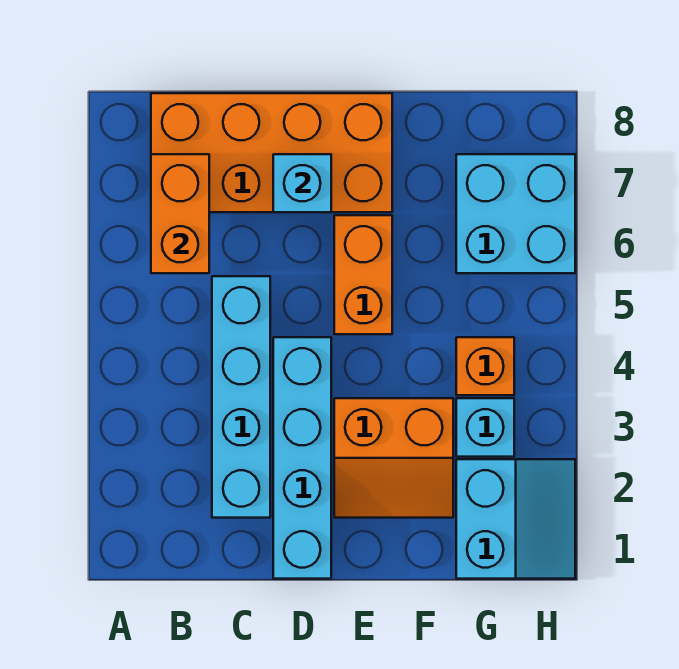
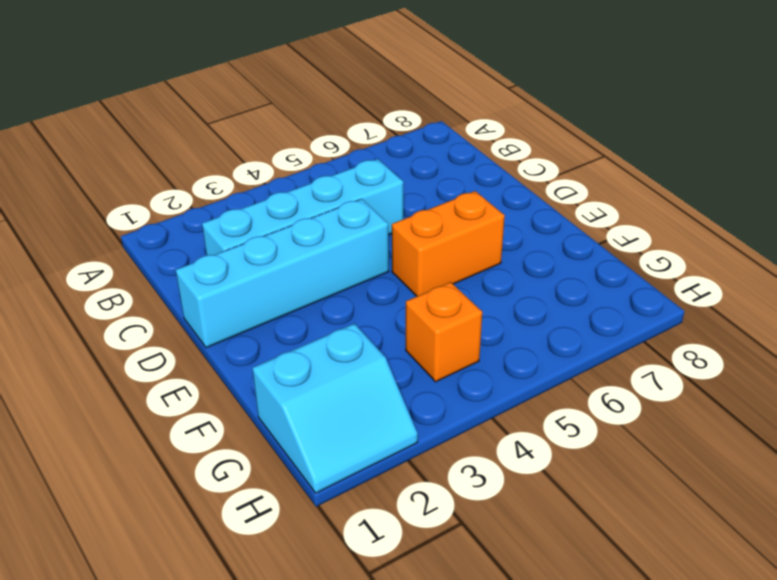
none -> orange brick B7:E8 level 1
none -> orange slope E2:F3 level 1 top 3

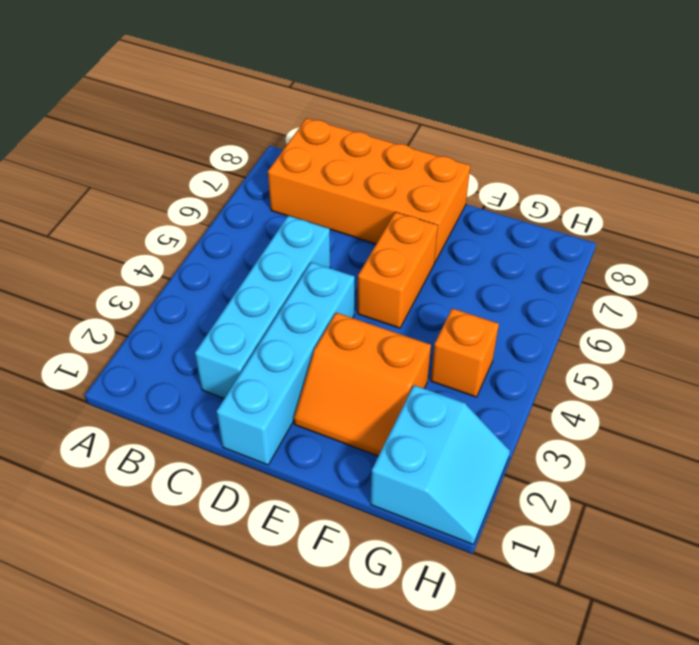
none -> cyan brick G3 level 1
none -> cyan brick G6:H7 level 1

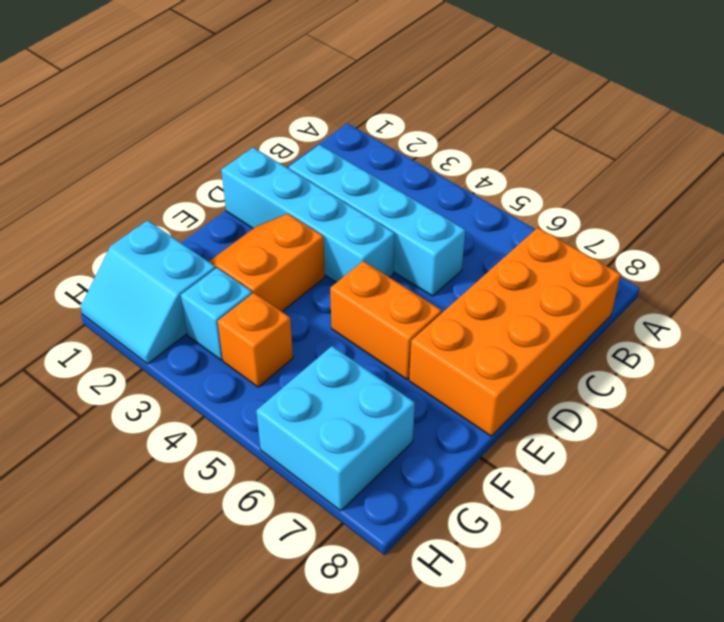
none -> orange brick B6:B7 level 2
none -> cyan brick D7 level 2

